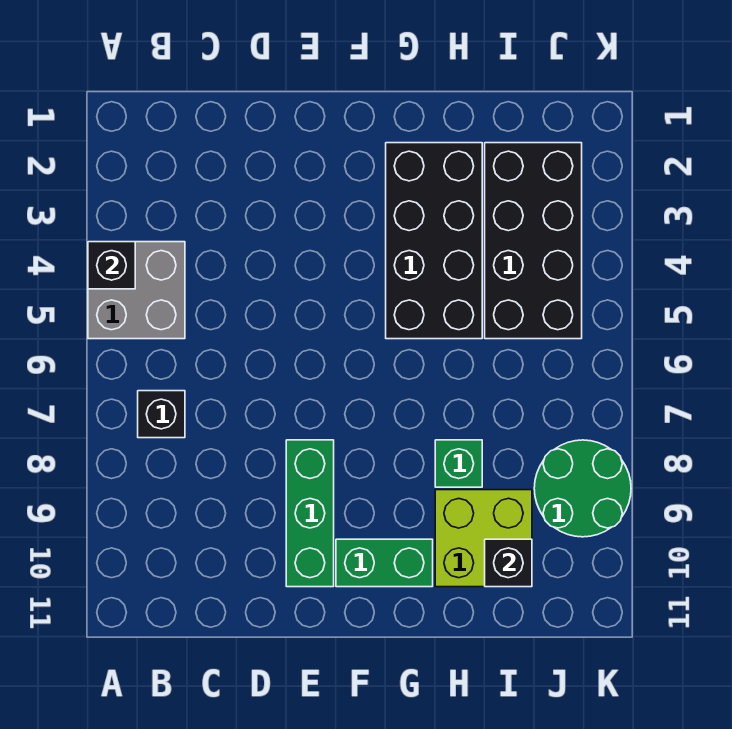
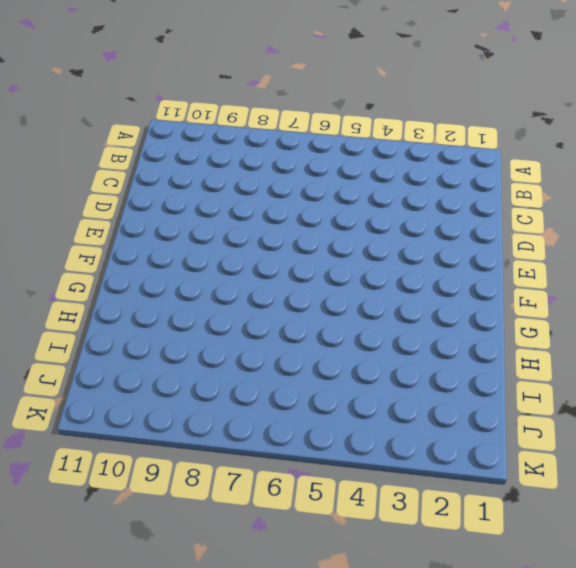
none -> grey brick A4:B5 level 1
none -> black brick B7 level 1

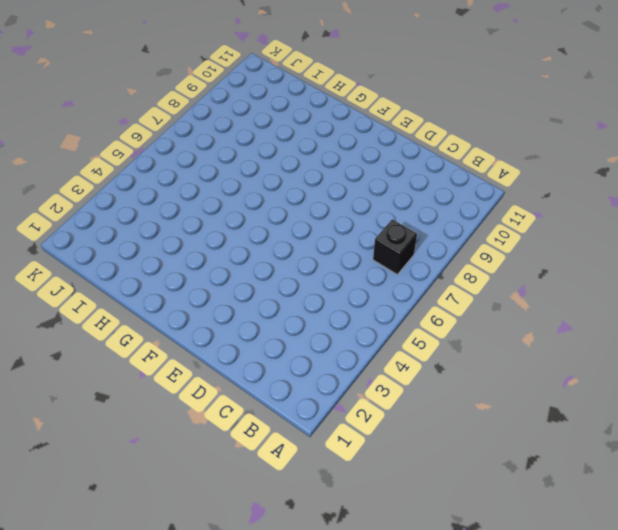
none -> grey brick A4:B5 level 1
none -> green brick E8:E10 level 1

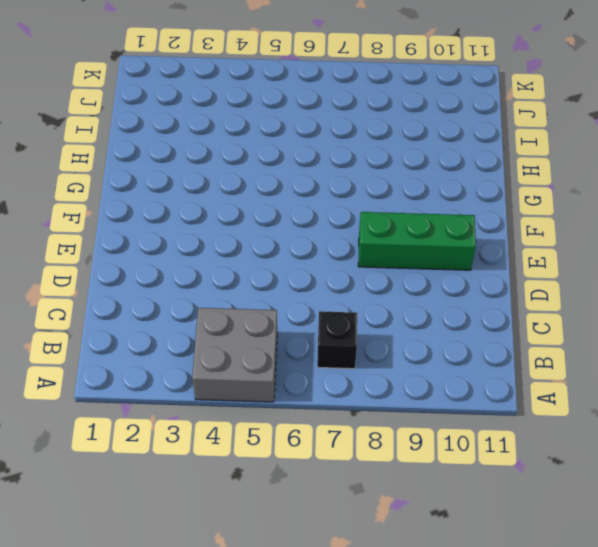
none -> green brick F10:G10 level 1
none -> black brick G2:H5 level 1

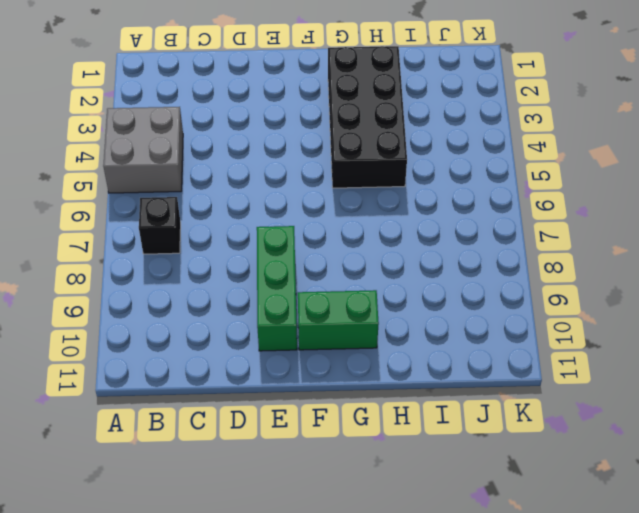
none -> green brick H8 level 1
none -> lime brick H9:I10 level 1

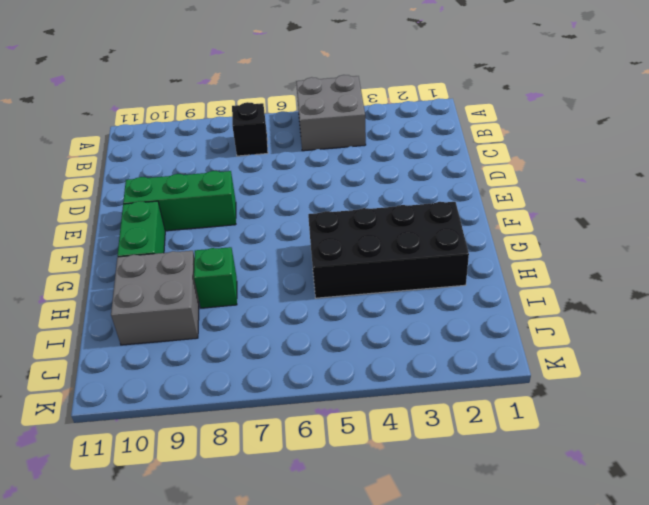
grey brick H9:I10 level 1 -> lime brick H9:I10 level 1
none -> black brick I2:J5 level 1
none -> green round brick J8:K9 level 1

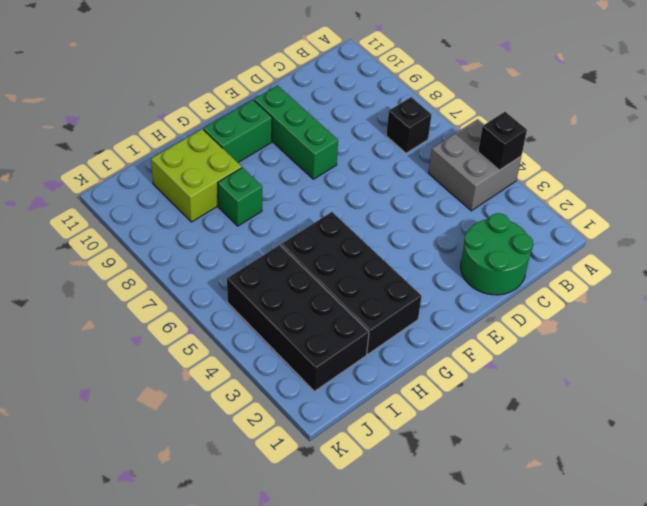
green round brick C1:D2 level 1 -> green round brick J8:K9 level 1
none -> black brick I10 level 2

